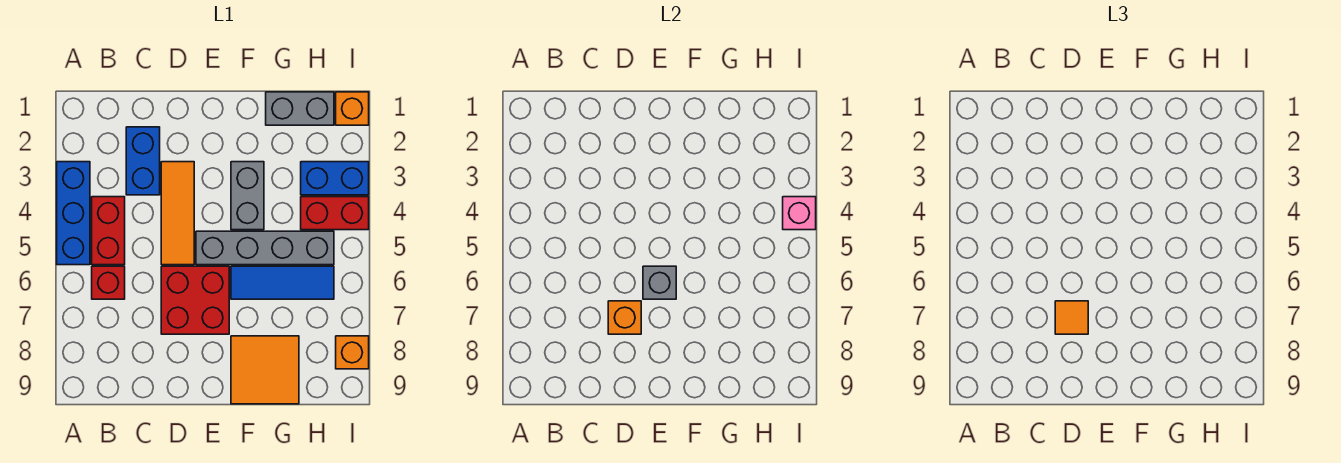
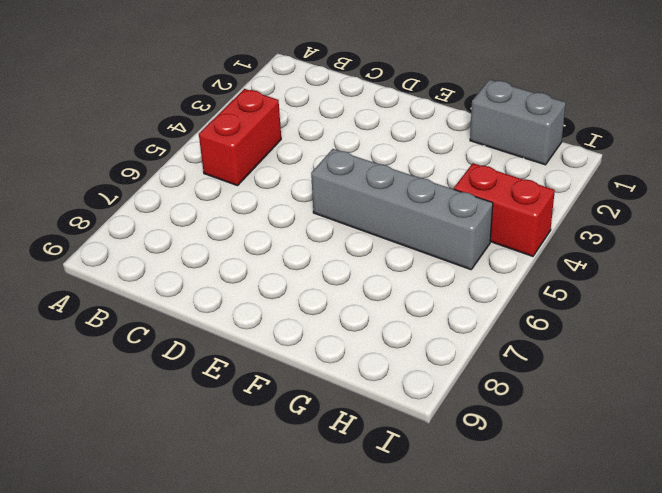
none -> blue brick A3:A5 level 1
none -> red brick B6 level 1
none -> blue brick C2:C3 level 1

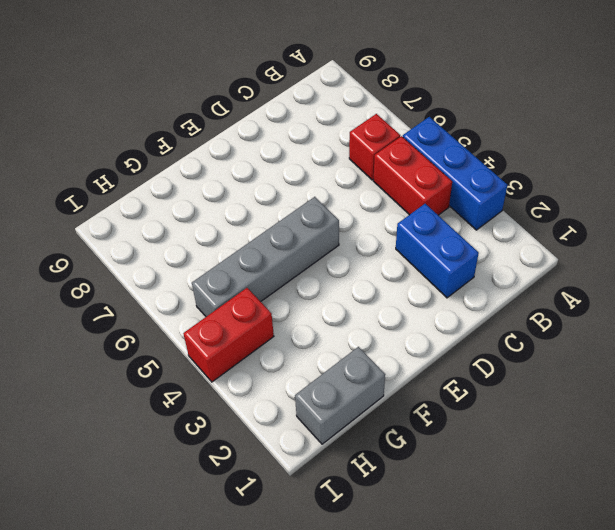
none -> orange tile D3:D5 level 1
none -> red brick D6:E7 level 1
none -> grey brick F3:F4 level 1

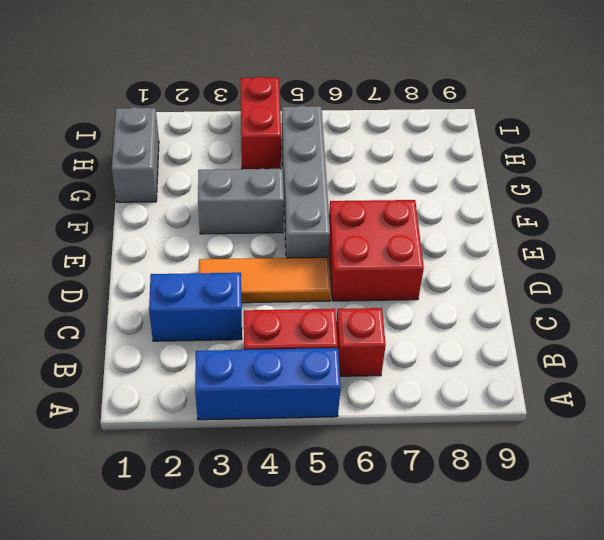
none -> blue tile F6:H6 level 1
none -> orange tile F8:G9 level 1
none -> blue brick H3:I3 level 1

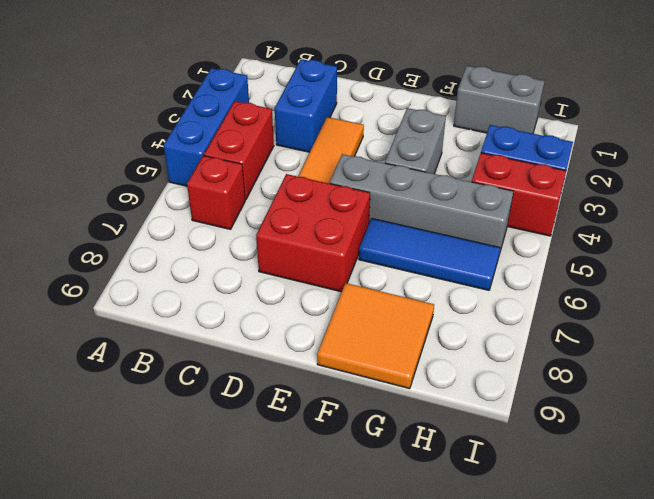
none -> orange brick I1 level 1
none -> orange brick I8 level 1
none -> orange brick D7 level 2

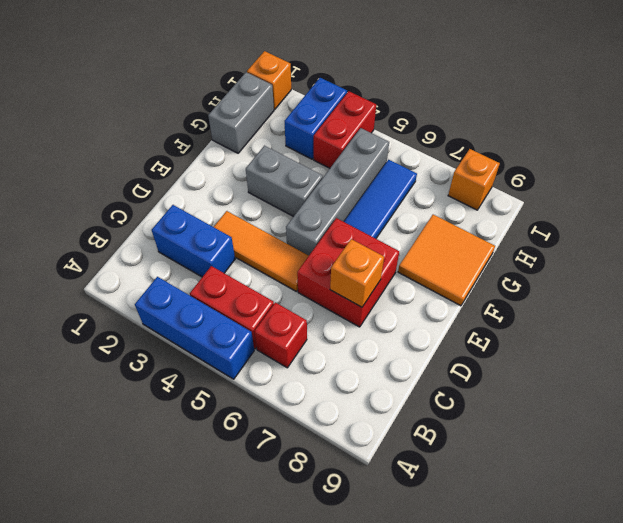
none -> grey brick E6 level 2
none -> pink brick I4 level 2
none -> orange tile D7 level 3

